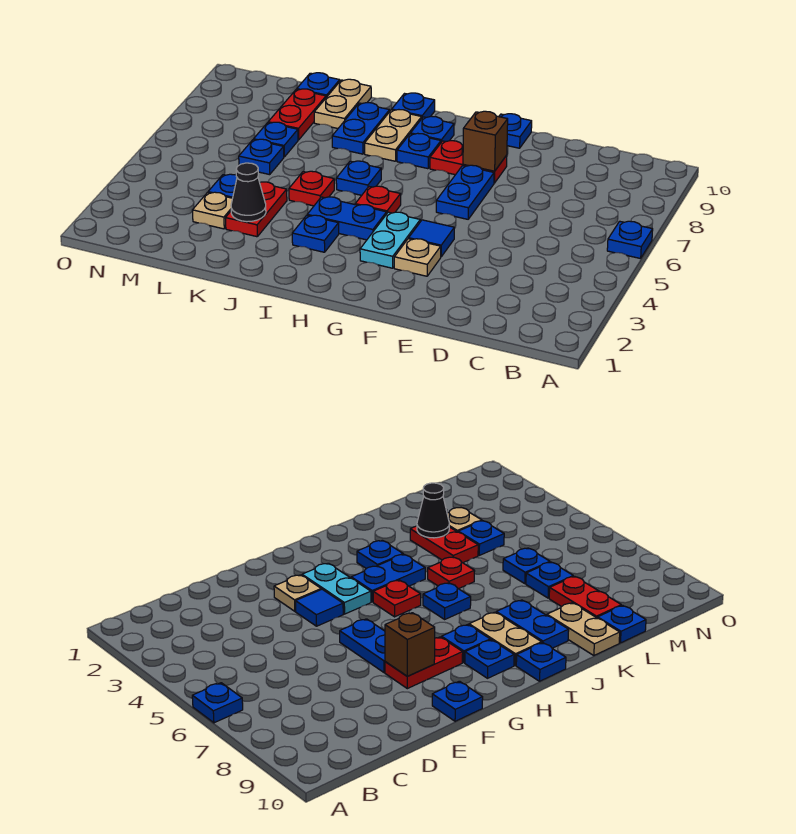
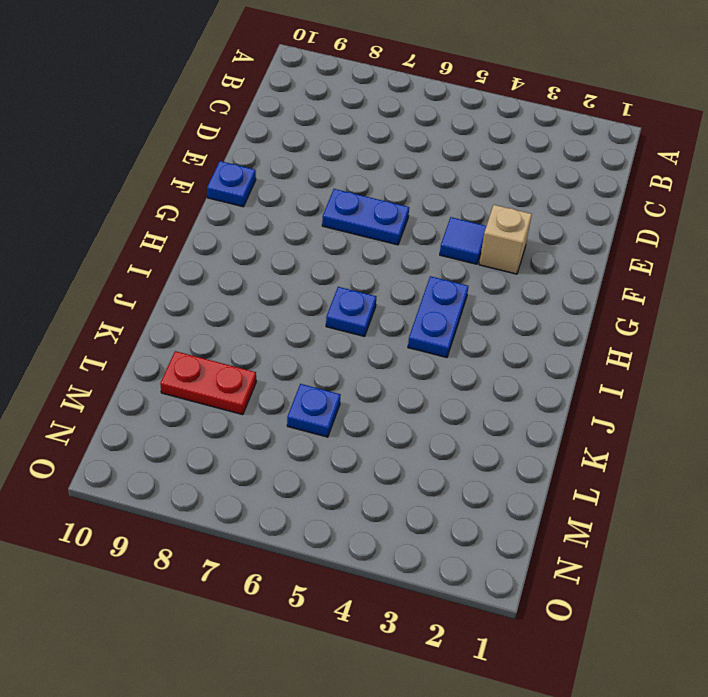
tan brick F3 level 1 -> tan plate F3 level 1
none -> blue plate A6 level 1
none -> red plate F8:G8 level 1
none -> cyan plate G3:G4 level 1

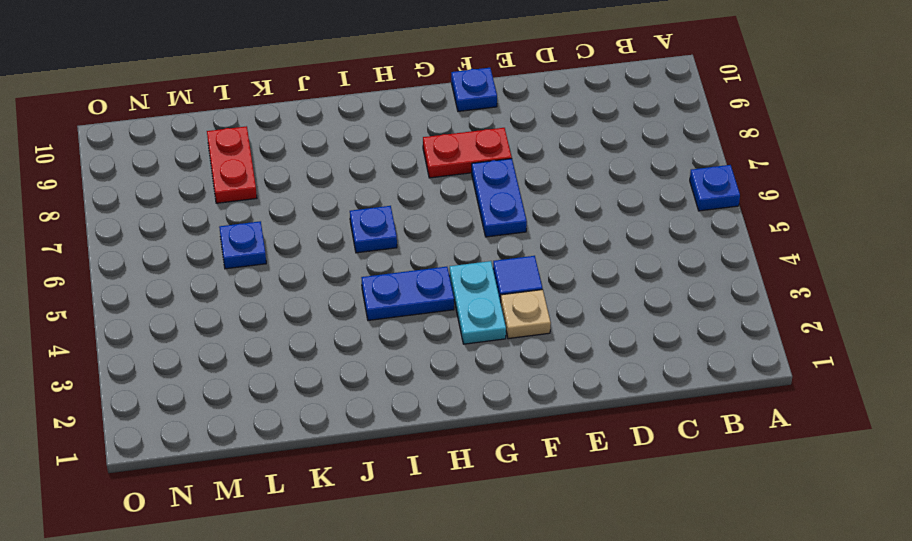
none -> red plate H5 level 1
none -> blue plate H8 level 1
none -> blue plate H9 level 1

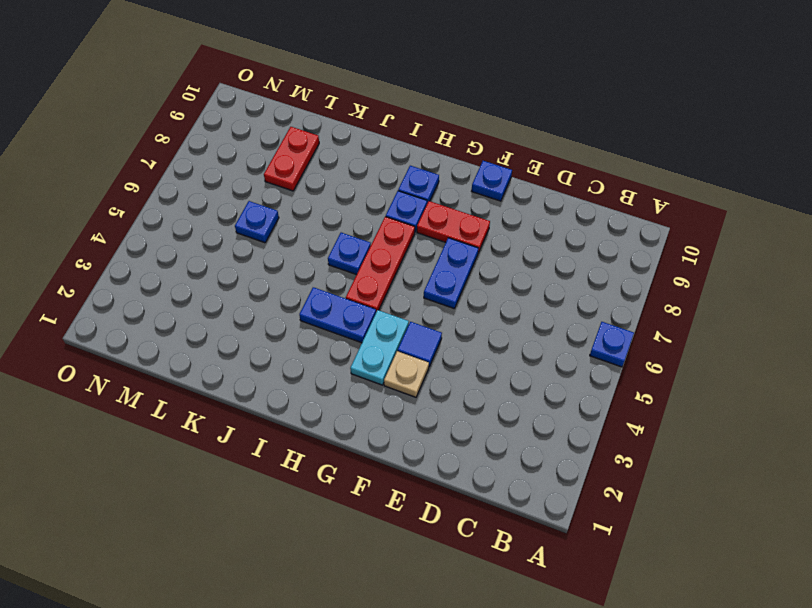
red plate H5:H7 level 1 -> red plate H5 level 1
none -> blue plate I3 level 1
none -> tan plate I8:I9 level 1
none -> blue plate I10 level 1

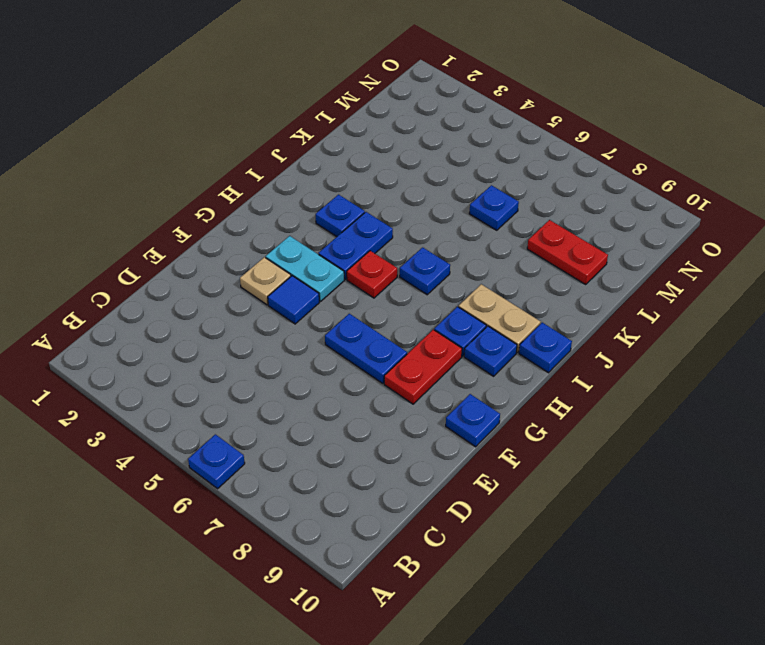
none -> red plate J5 level 1
none -> blue plate J8:J9 level 1
none -> red plate K3:K4 level 1

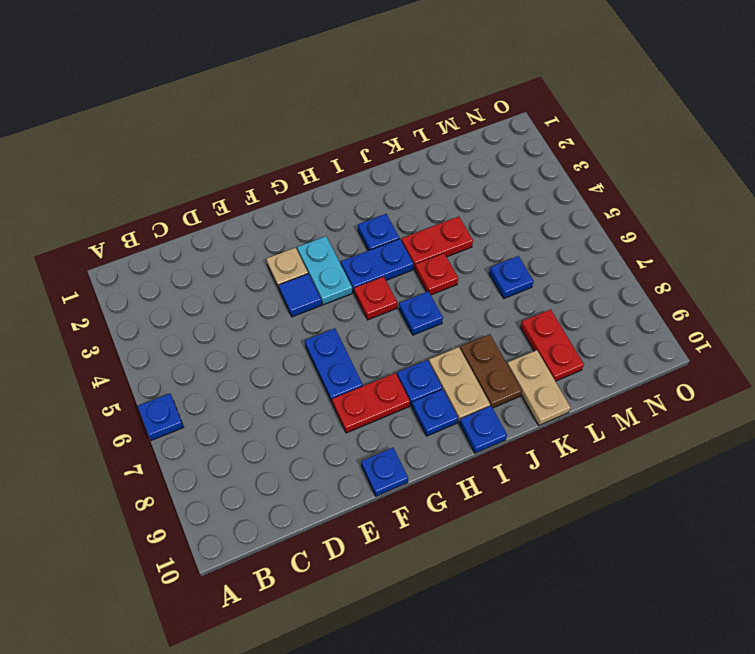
red plate J4:K4 level 1 -> red plate K3:K4 level 1
brown plate J8:J9 level 1 -> blue plate J8:J9 level 1
none -> tan plate L3 level 1
none -> blue plate L4 level 1
none -> blue plate L7 level 1

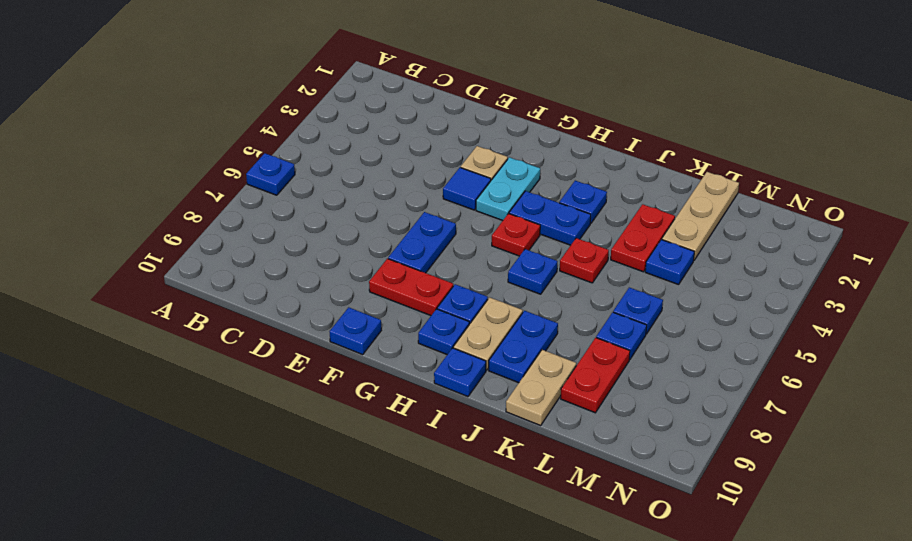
tan plate L1:L3 level 1 -> tan plate L3 level 1
none -> blue plate L10 level 1
none -> brown brick F8 level 2
none -> black cone K3 level 2

